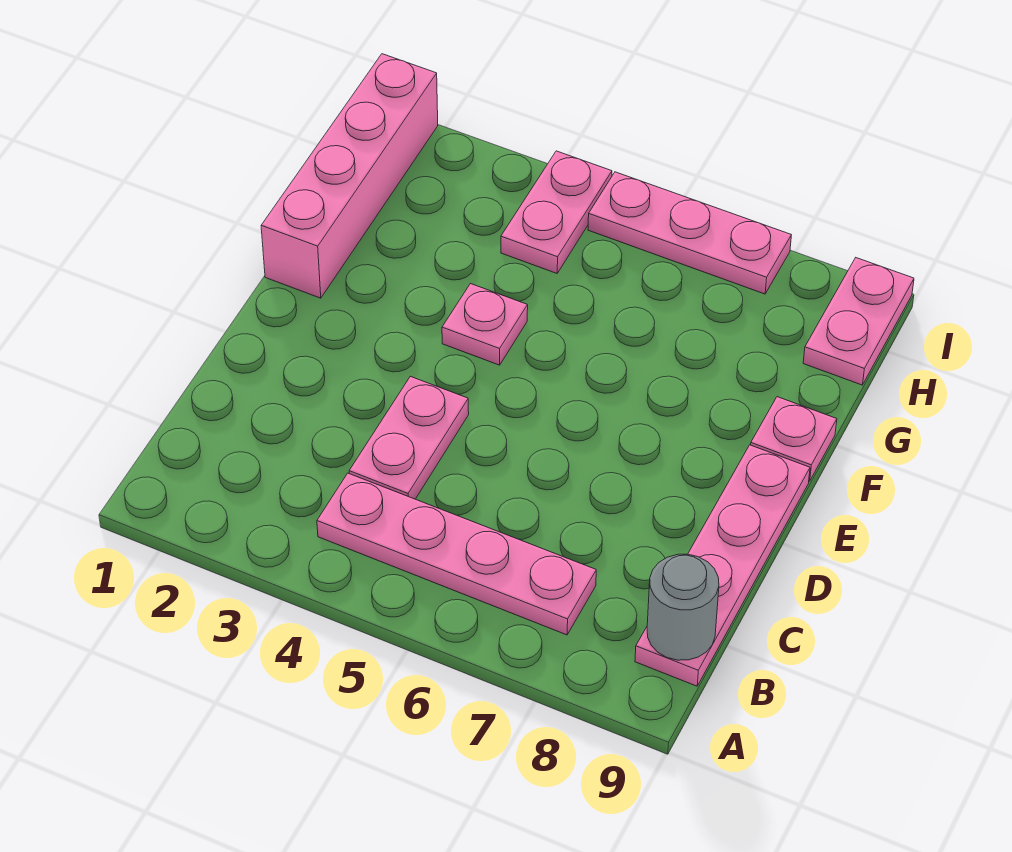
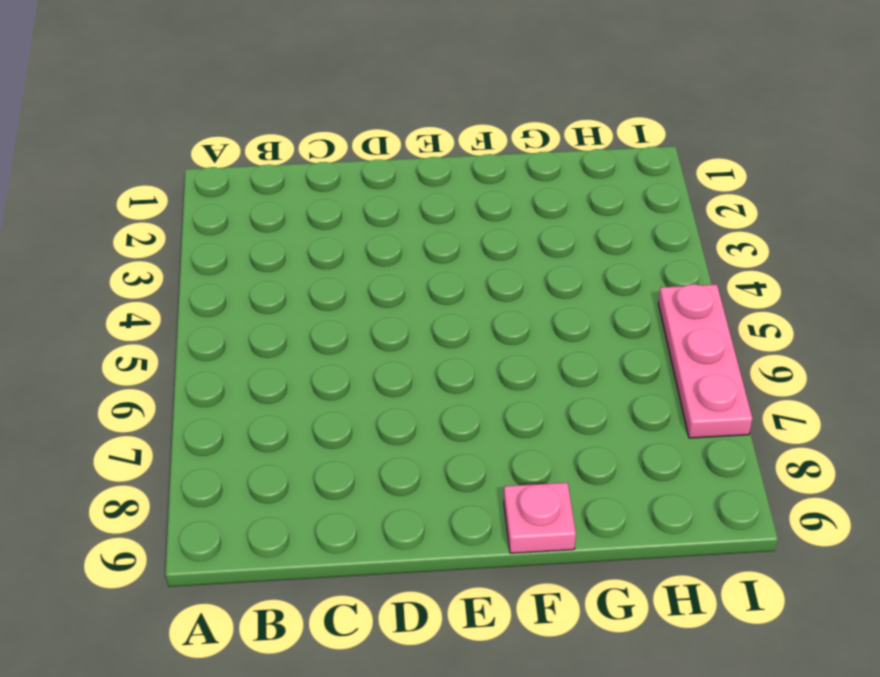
none -> pink plate B4:B7 level 1
none -> pink plate B9:E9 level 1

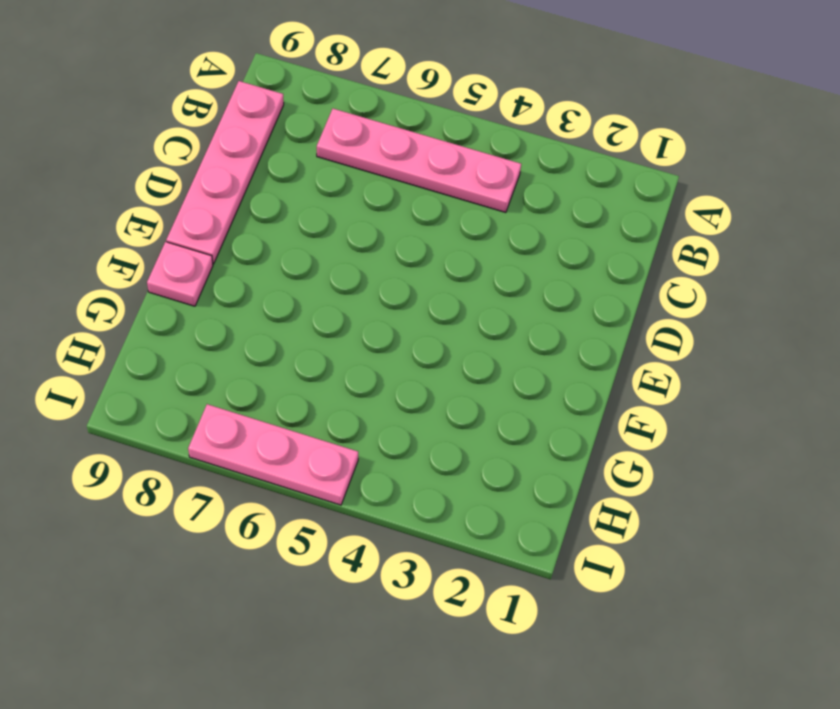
none -> pink plate C4:D4 level 1
none -> pink brick F1:I1 level 1

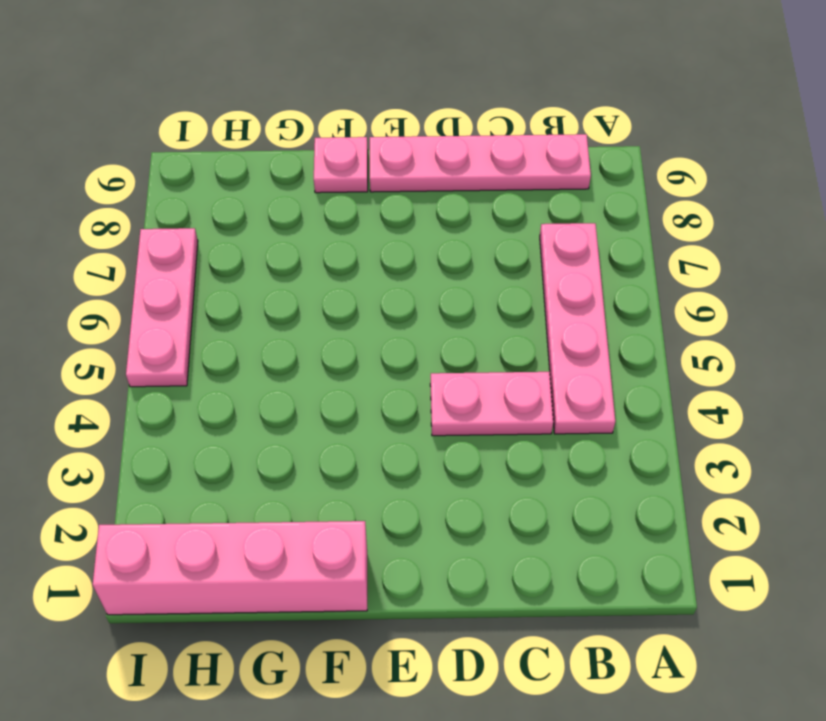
none -> pink plate F4 level 1
none -> pink plate H4:I4 level 1

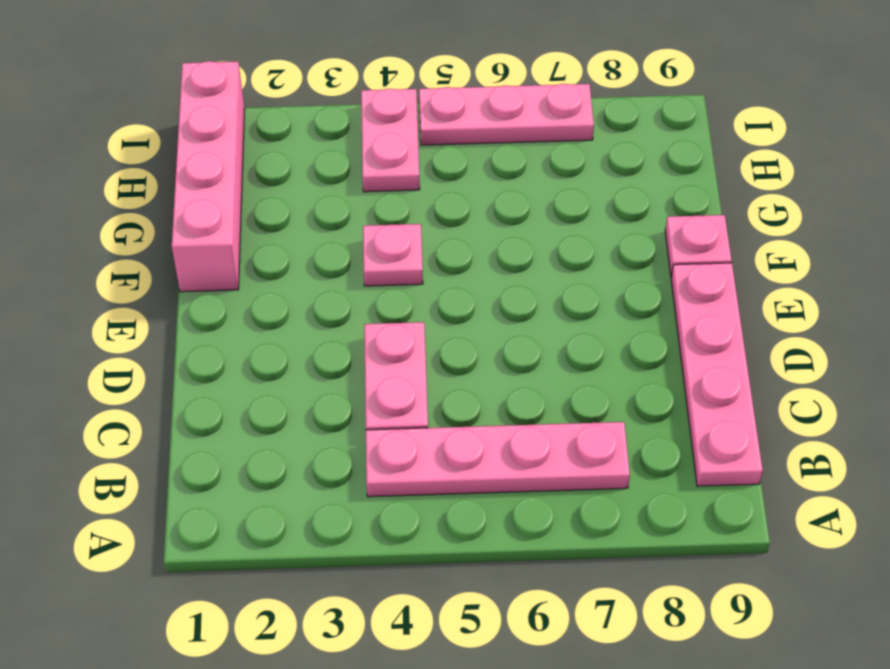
none -> pink plate H9:I9 level 1
none -> grey round brick B9 level 2

